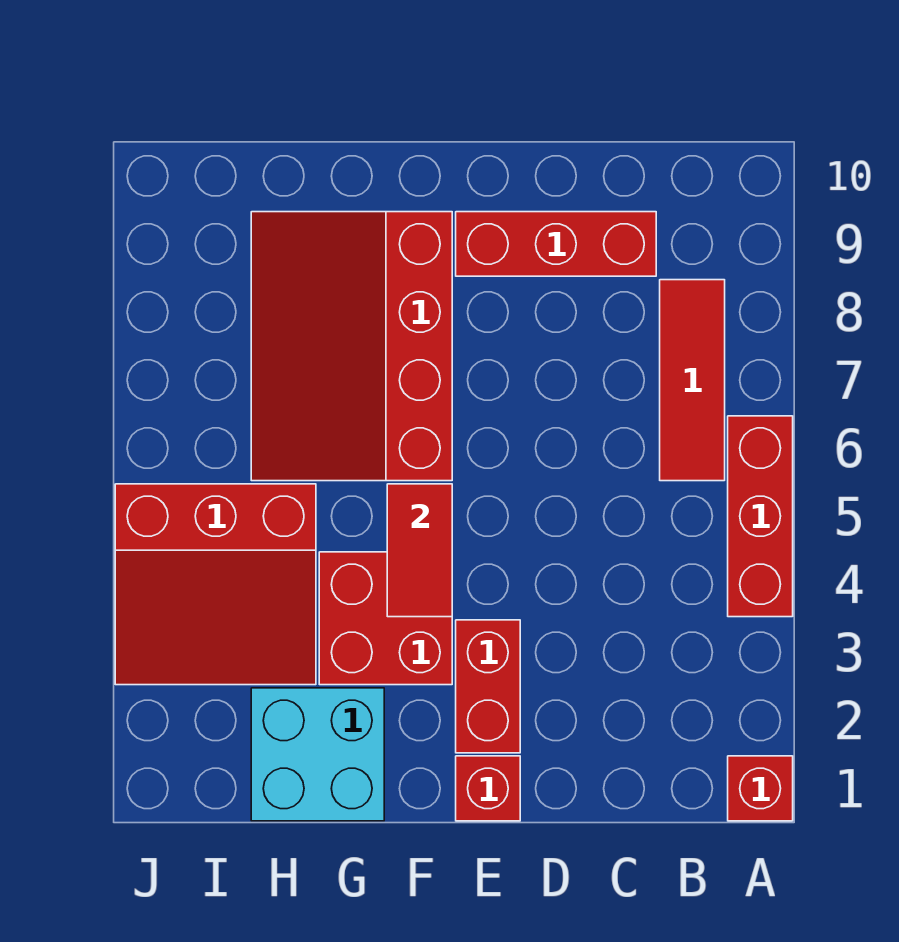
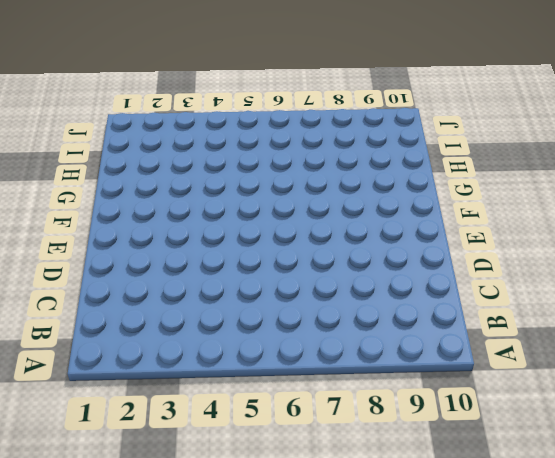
none -> red brick A1 level 1
none -> red brick A4:A6 level 1

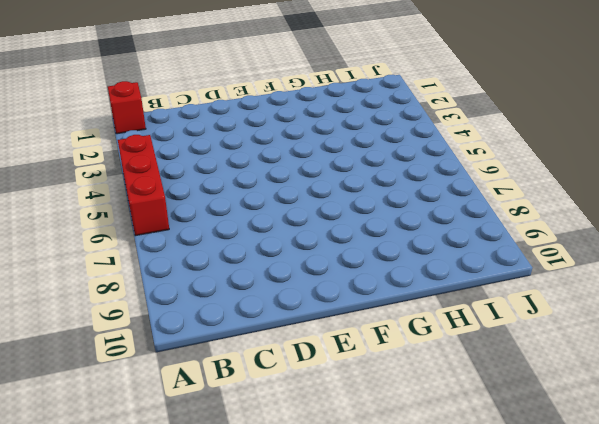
none -> red tile B6:B8 level 1
none -> red brick C9:E9 level 1

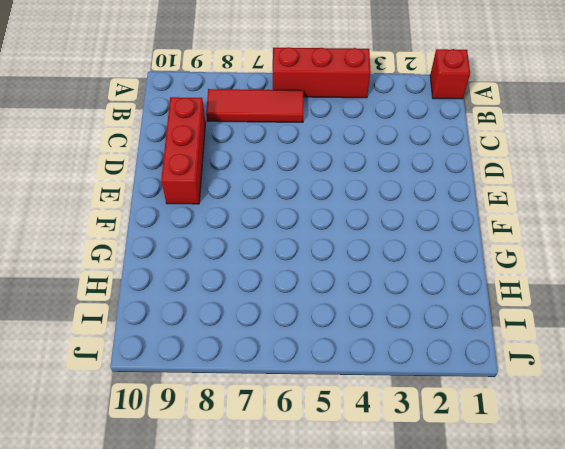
none -> red brick E1 level 1
none -> red brick E2:E3 level 1

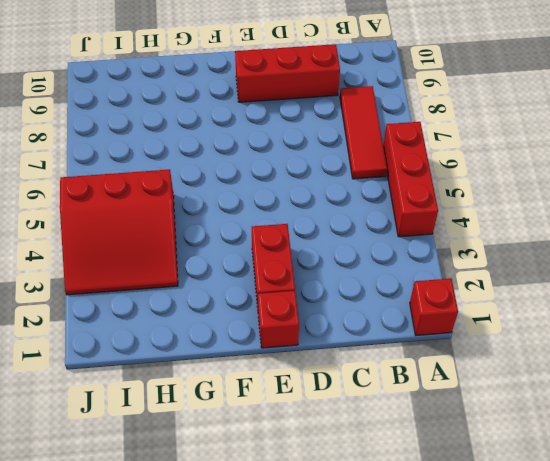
none -> red brick F3:G4 level 1
none -> red slope F6:H9 level 1 top F

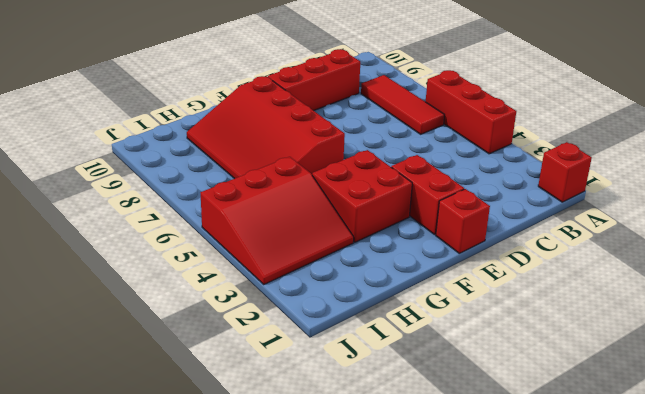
none -> cyan brick G1:H2 level 1
none -> red tile F4:F5 level 2

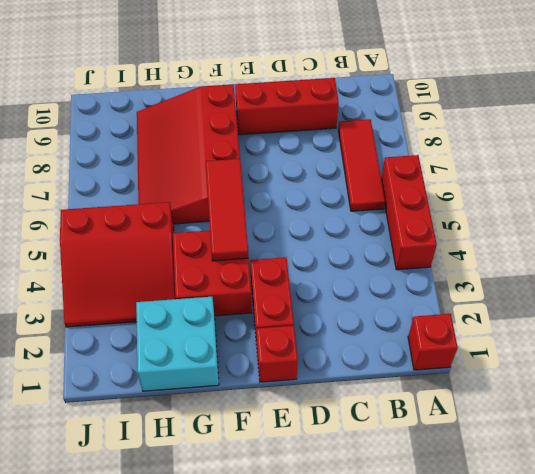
red tile F4:F6 level 2 -> red tile F4:F5 level 2

